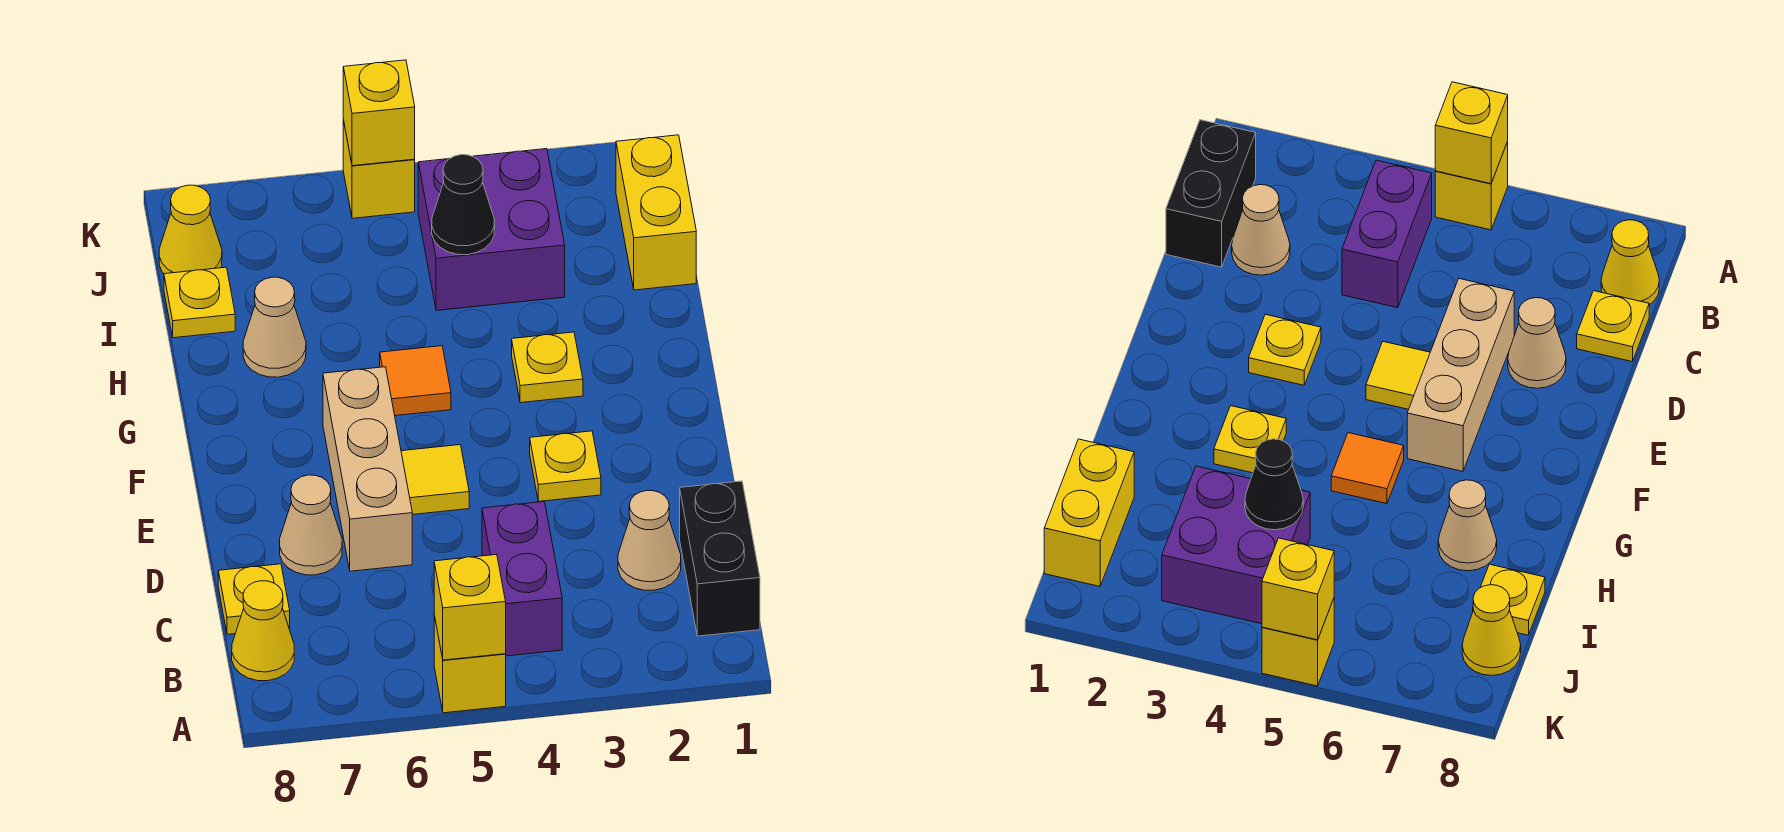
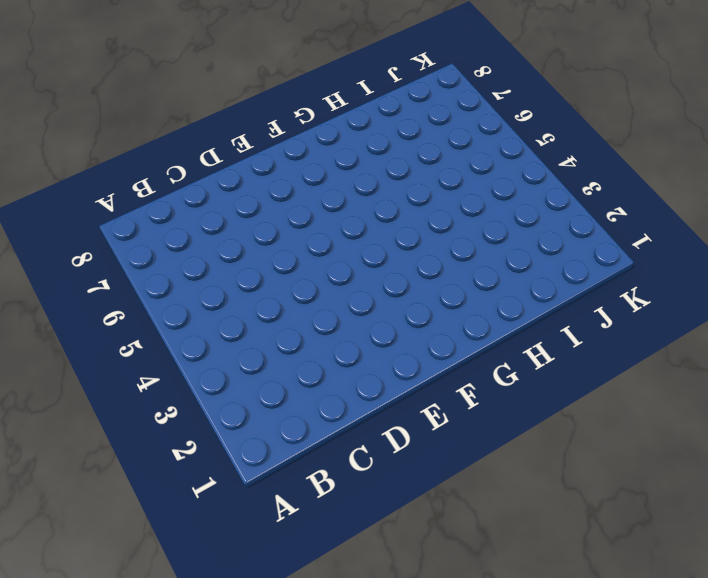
none -> yellow brick A5 level 1
none -> black brick B1:C1 level 1
none -> purple brick B4:C4 level 1

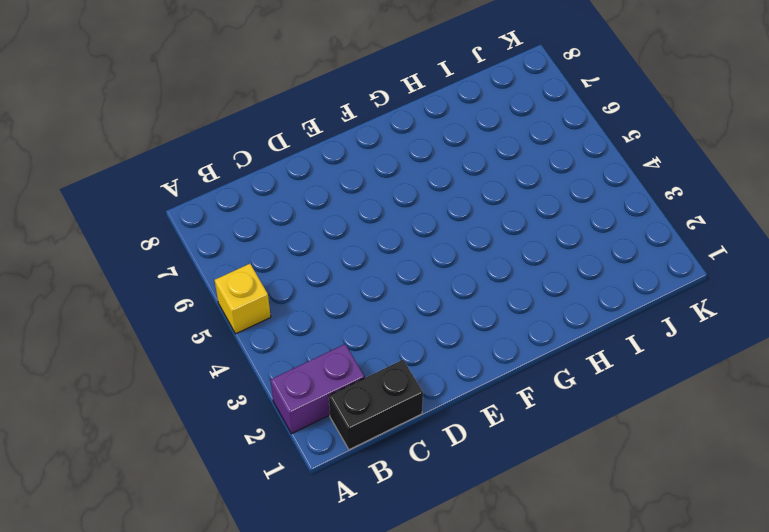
purple brick A2:B2 level 1 -> purple brick B4:C4 level 1
none -> yellow cone B8 level 1
none -> tan cone C2 level 1
none -> yellow plate C8 level 1

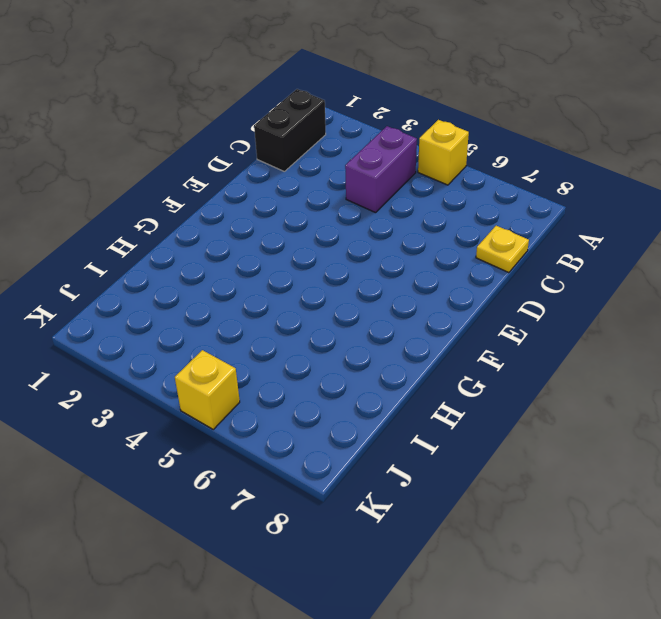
none -> yellow cone B8 level 1
none -> tan cone C2 level 1
none -> tan brick D6:F6 level 1

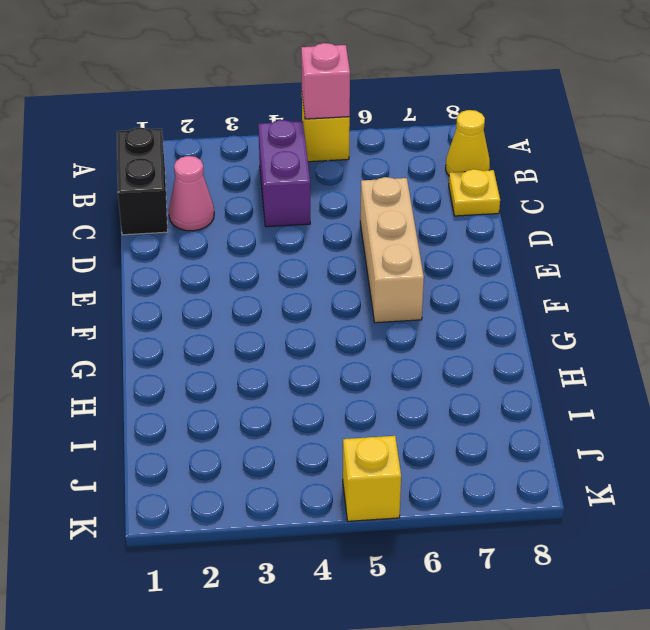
pink brick A5 level 2 -> yellow brick A5 level 2
pink cone C2 level 1 -> tan cone C2 level 1
none -> tan cone D7 level 1
none -> yellow plate E3 level 1
none -> yellow tile E5 level 1

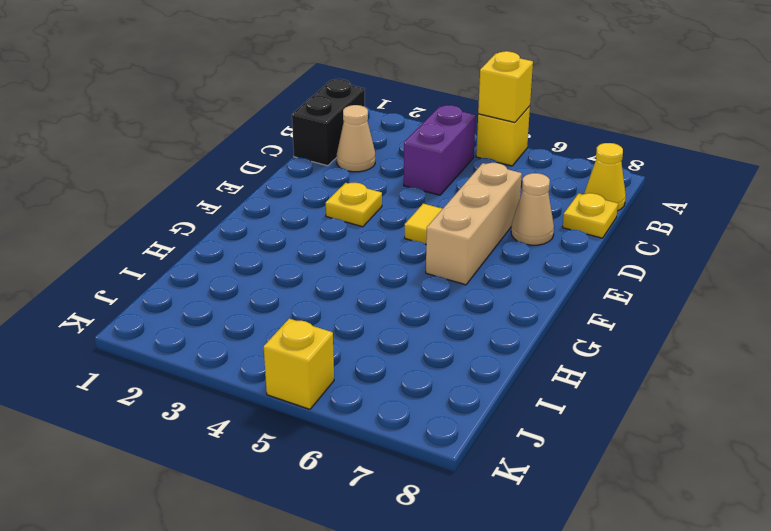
none -> yellow plate G3 level 1
none -> orange tile G5 level 1
none -> tan cone H7 level 1

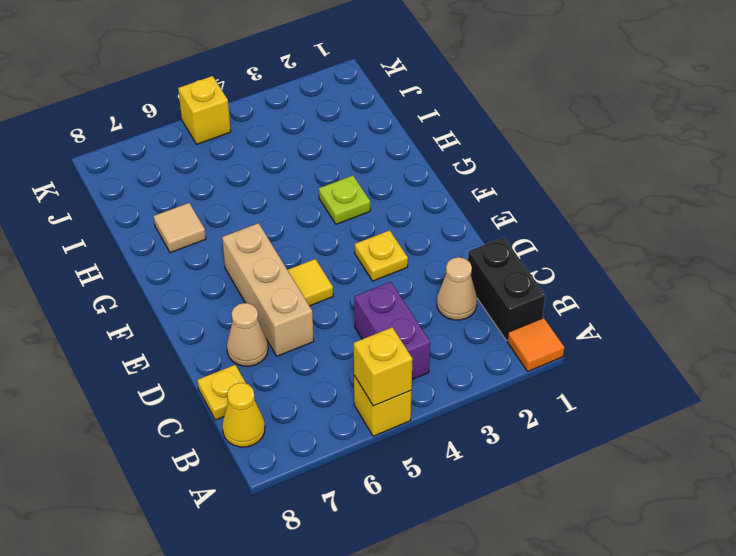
orange tile A1 level 1 -> orange tile G5 level 1
lime plate G3 level 1 -> yellow plate G3 level 1
tan tile H7 level 1 -> tan cone H7 level 1
none -> yellow brick I1:J1 level 1
none -> purple brick I3:J4 level 1
none -> yellow plate I8 level 1

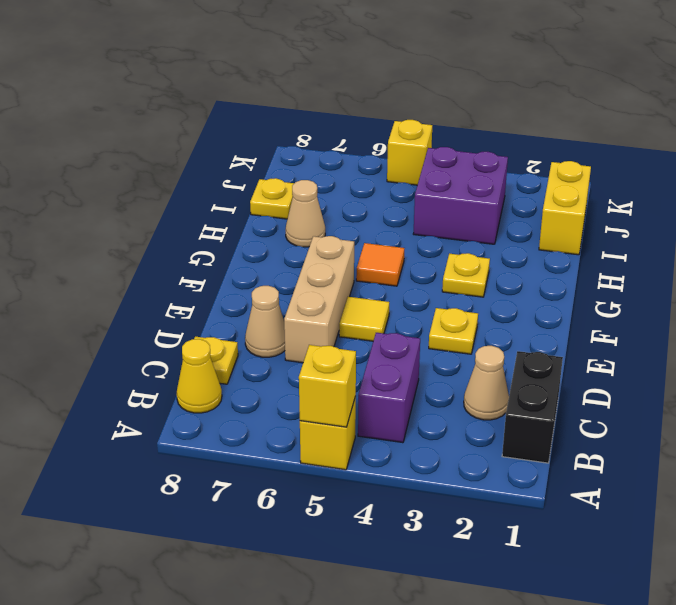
none -> yellow cone J8 level 1
none -> black cone I4 level 2
none -> yellow brick K5 level 2

